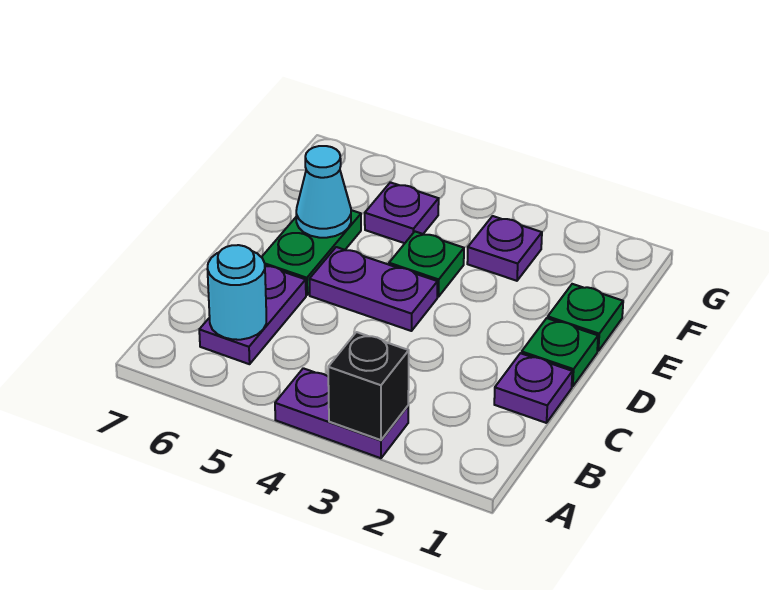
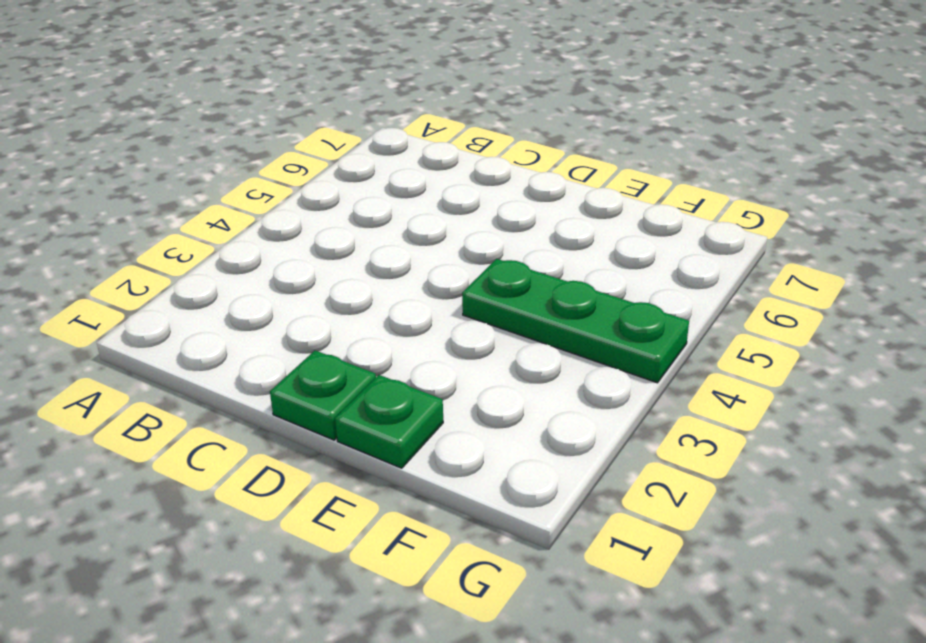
green plate E4:G4 level 1 -> green plate E4 level 1
none -> purple plate A3:A4 level 1
none -> purple plate B6:C6 level 1
none -> purple plate C1 level 1

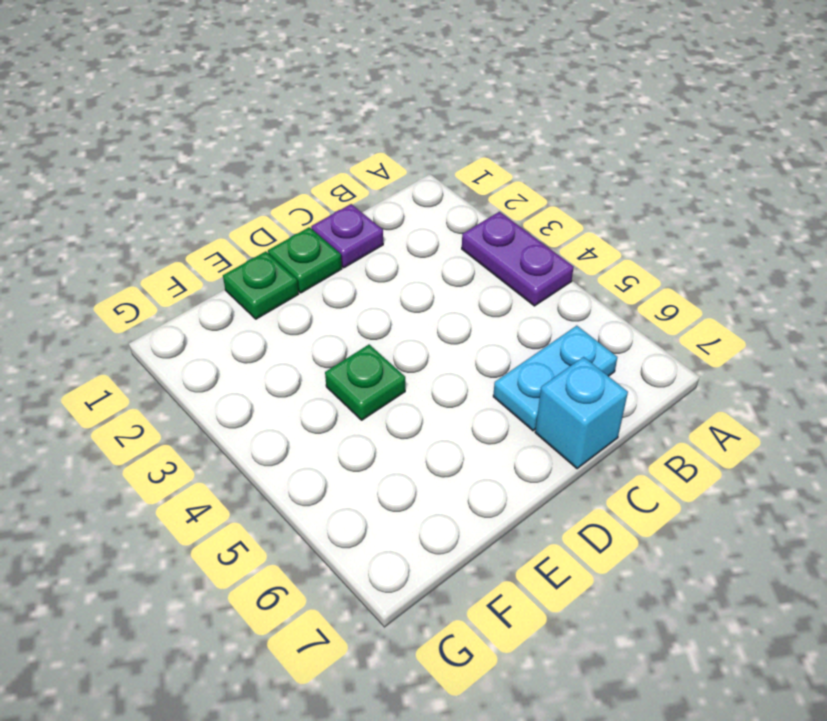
cyan plate B6:C6 level 1 -> purple plate B6:C6 level 1
cyan brick C7 level 1 -> none
none -> purple plate D4:D5 level 1
none -> green plate D6:E6 level 1
none -> purple plate F3 level 1

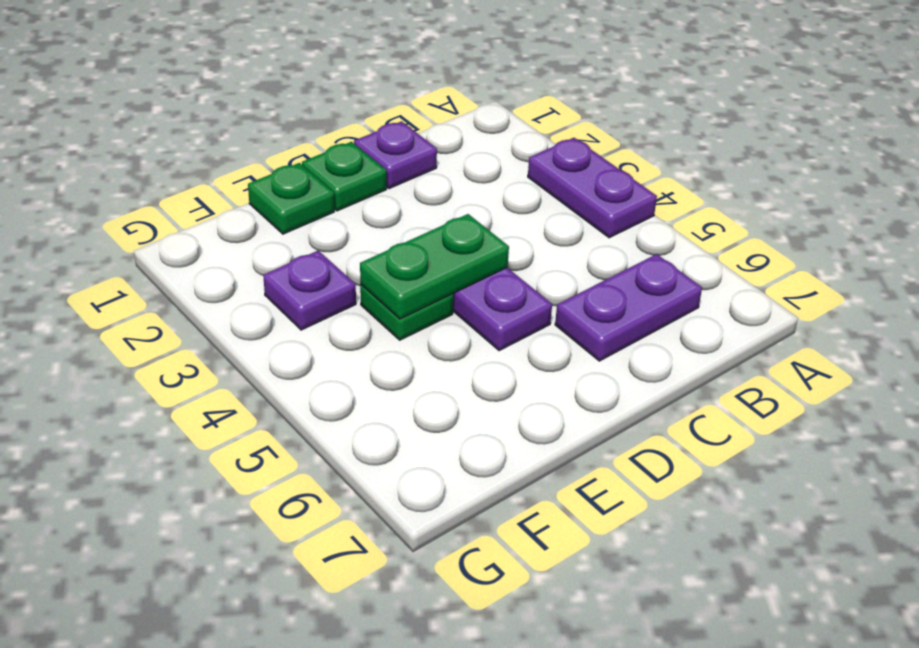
green plate D4:E4 level 2 -> green plate D6:E6 level 1
none -> purple plate F5 level 1
none -> black brick A3 level 2
none -> cyan round brick B6 level 2

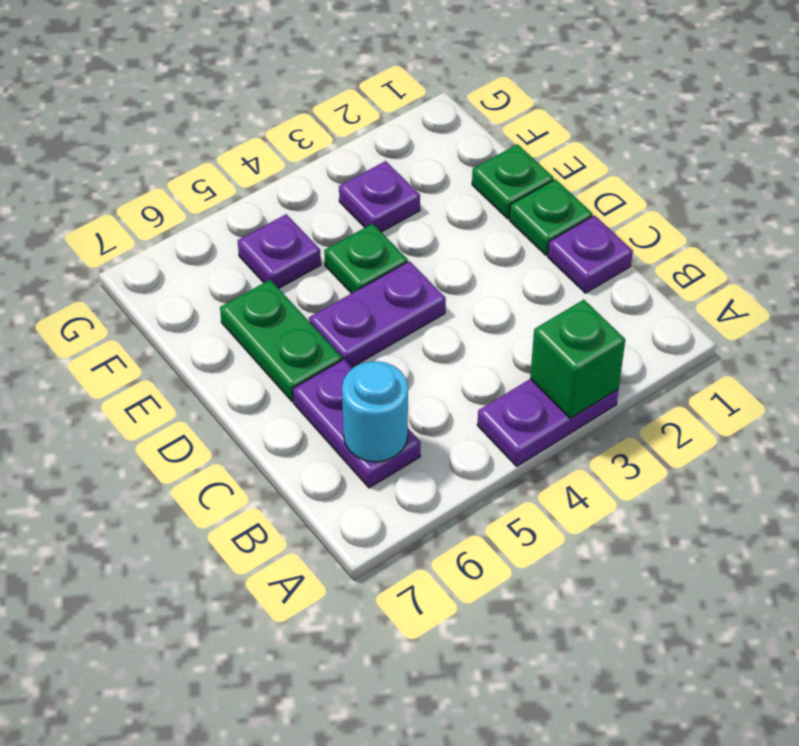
green brick A3 level 2 -> black brick A3 level 2
none -> cyan cone E6 level 2

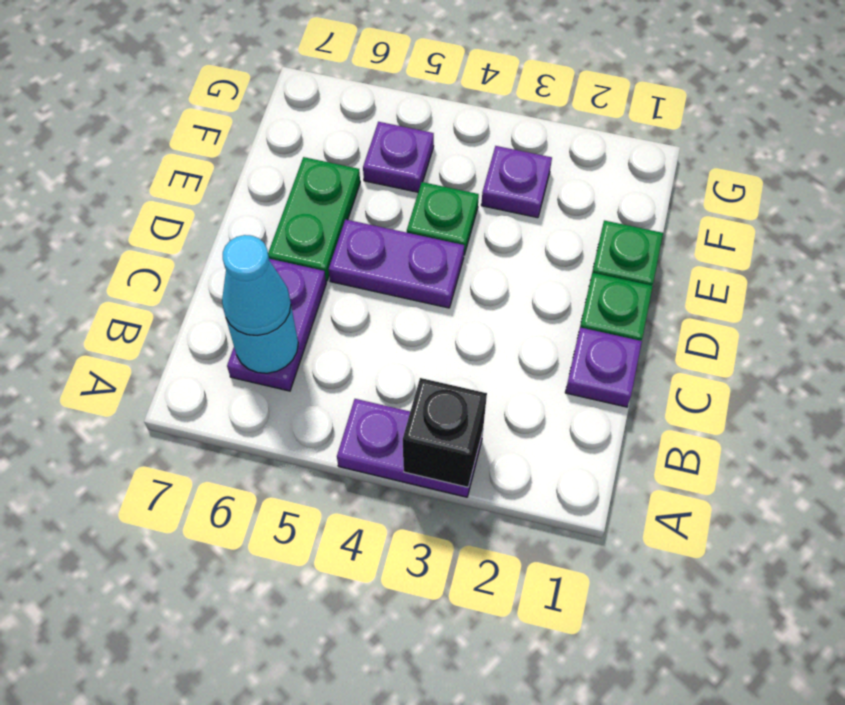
cyan cone B6 level 3 -> cyan cone E6 level 2

